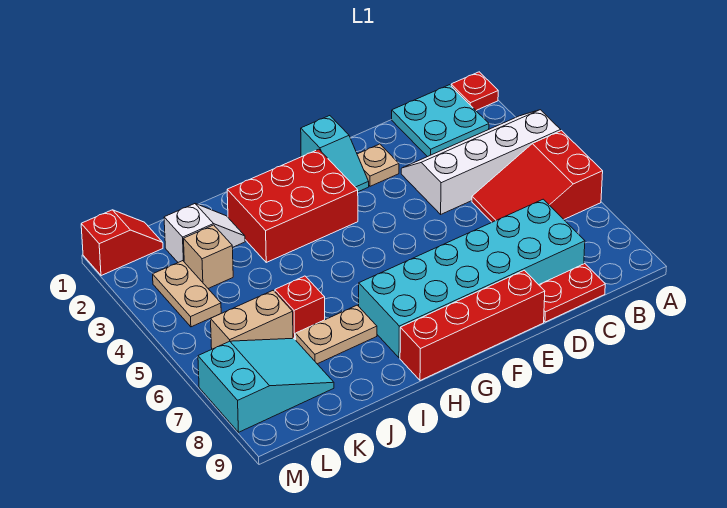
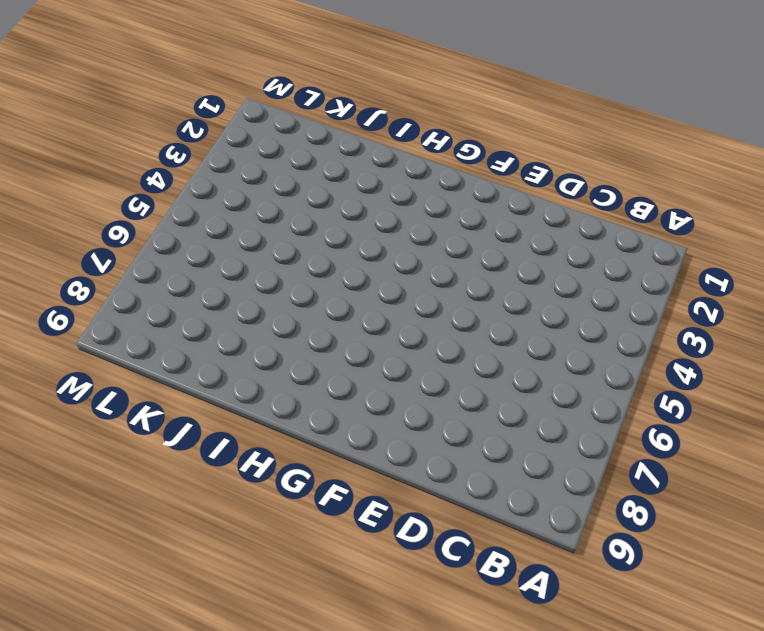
none -> red plate A1 level 1
none -> white slope A3:D4 level 1 top 4
none -> red slope A5:C6 level 1 top A

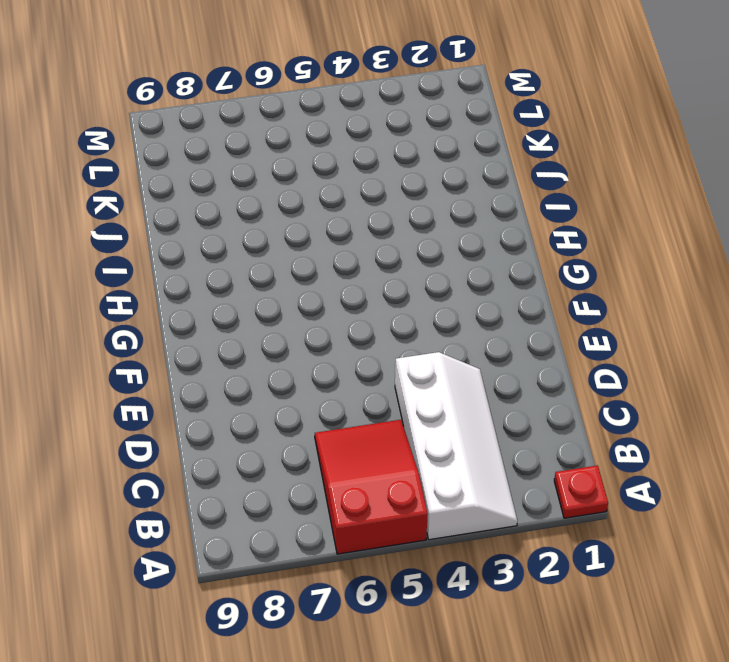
none -> cyan plate B1:C2 level 1
none -> cyan brick C7:H8 level 1
none -> red plate C9:D9 level 1

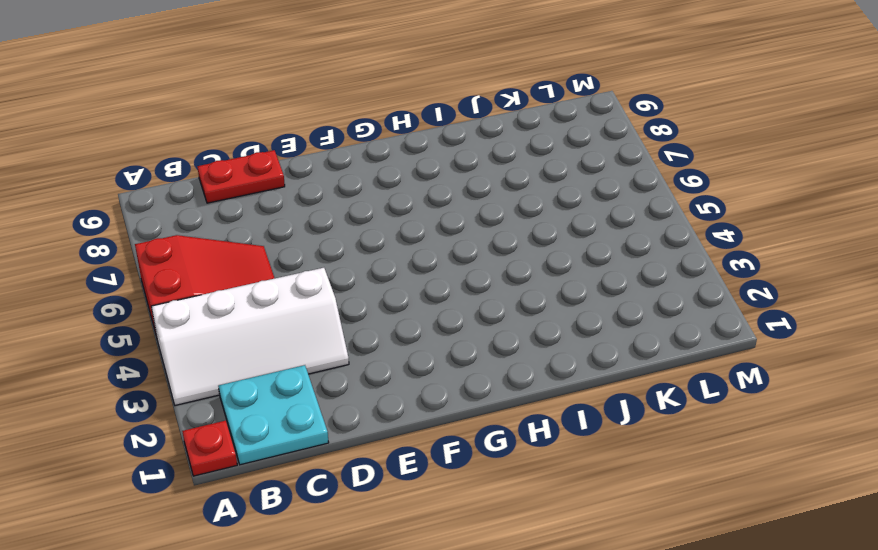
none -> cyan brick C7:H8 level 1
none -> tan plate E2 level 1
none -> red brick E9:H9 level 1

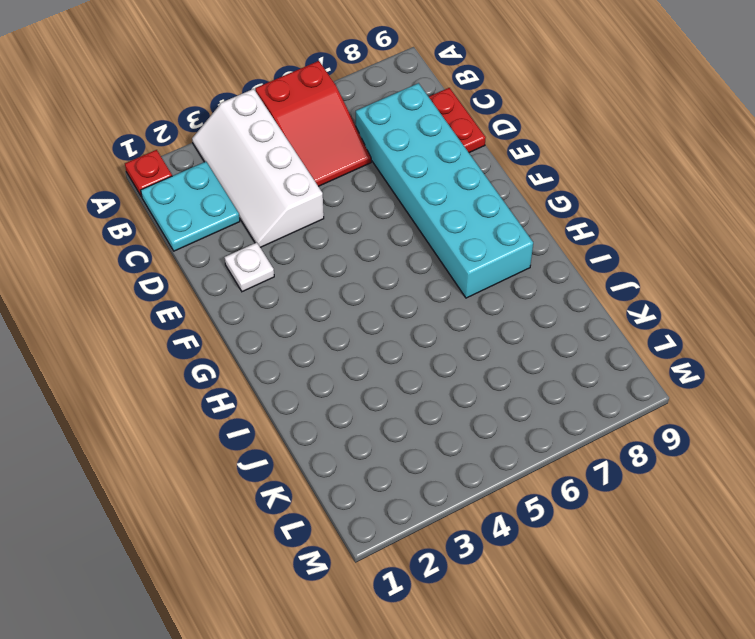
white plate E2 level 1 -> tan plate E2 level 1
none -> red brick E9:H9 level 1
none -> cyan slope F1:F2 level 1 top 1
none -> red brick G2:I3 level 1

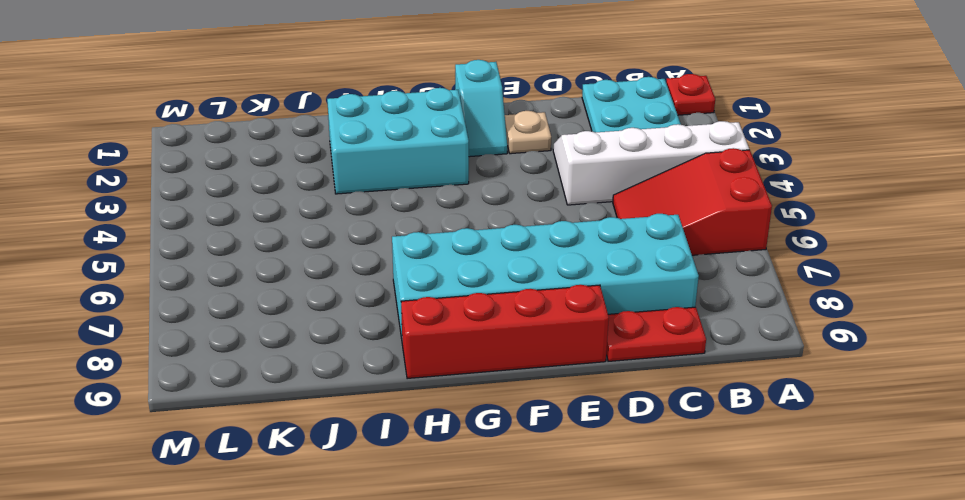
cyan brick G2:I3 level 1 -> red brick G2:I3 level 1
none -> tan plate I7:J7 level 1
none -> white slope J2:K2 level 1 top K
none -> red brick J6 level 1

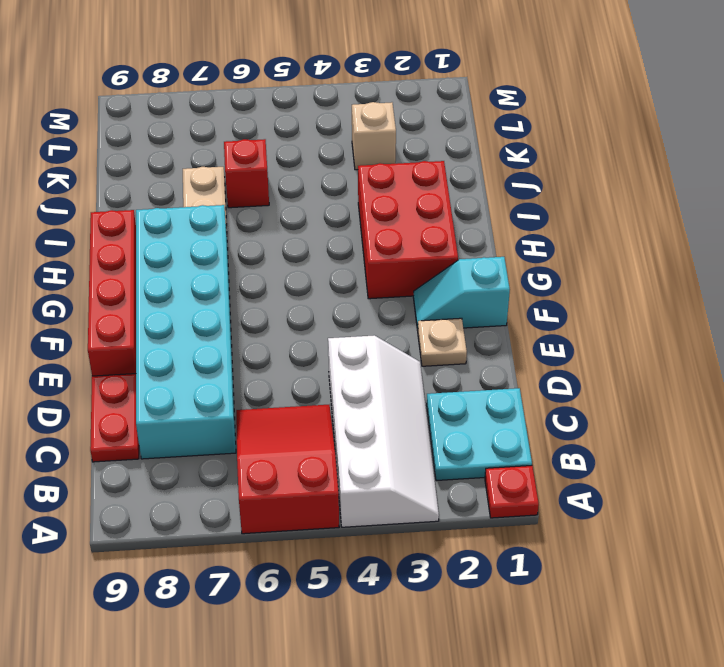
none -> white slope J2:K2 level 1 top K
none -> tan brick K6:L6 level 1
none -> cyan slope K7:M8 level 1 top M

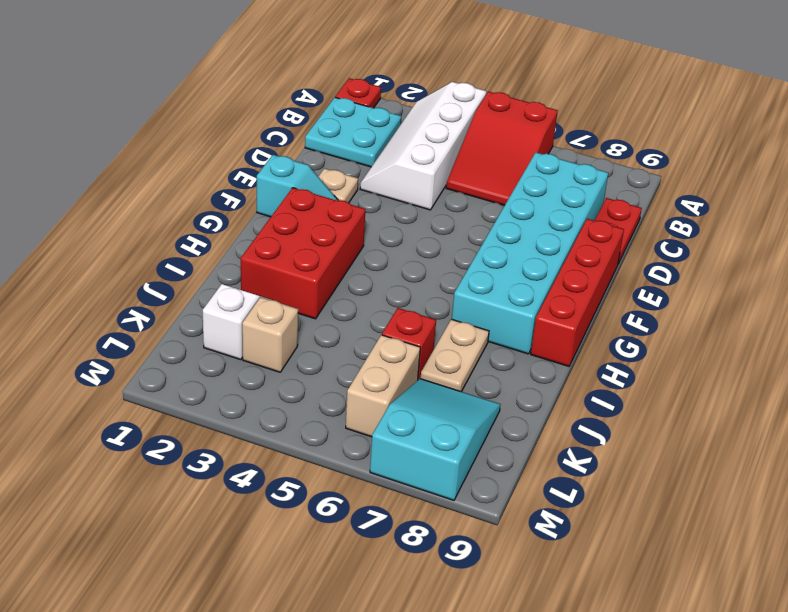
none -> red slope L1:M1 level 1 top M
none -> tan plate L3:L4 level 1

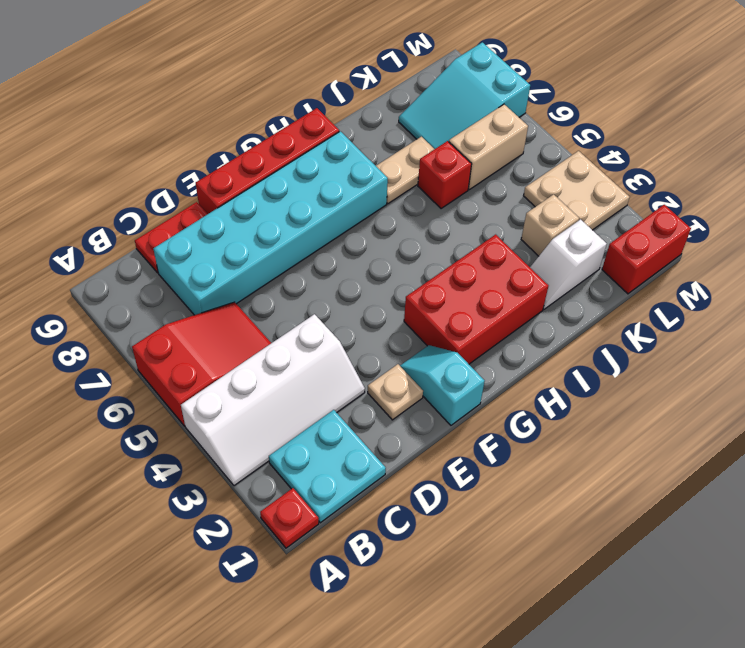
red brick L1:M1 level 1 -> red slope L1:M1 level 1 top M
tan plate L3:M4 level 1 -> tan plate L3:L4 level 1

